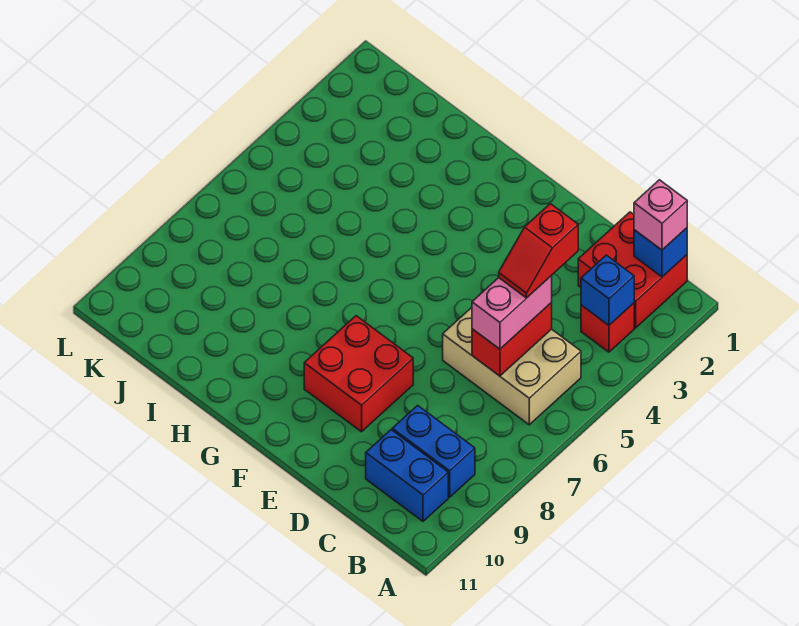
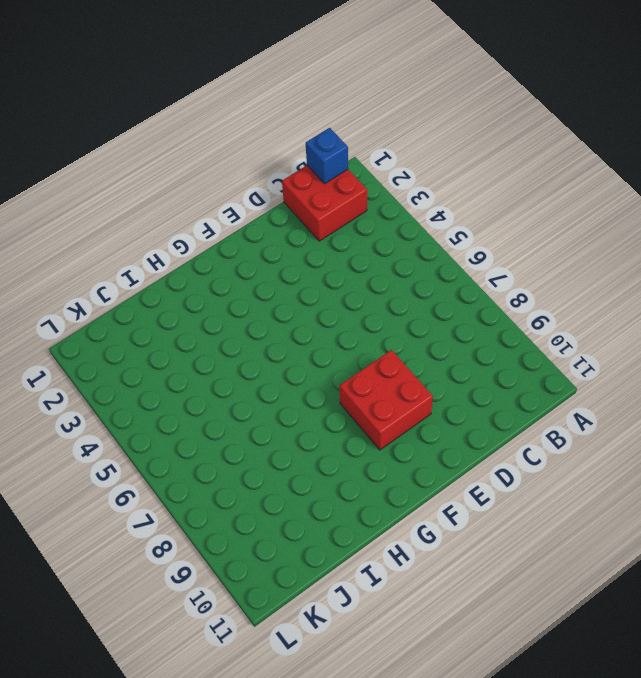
none -> red brick B3 level 1
none -> tan brick B5:D6 level 1
none -> blue brick B9:C9 level 1

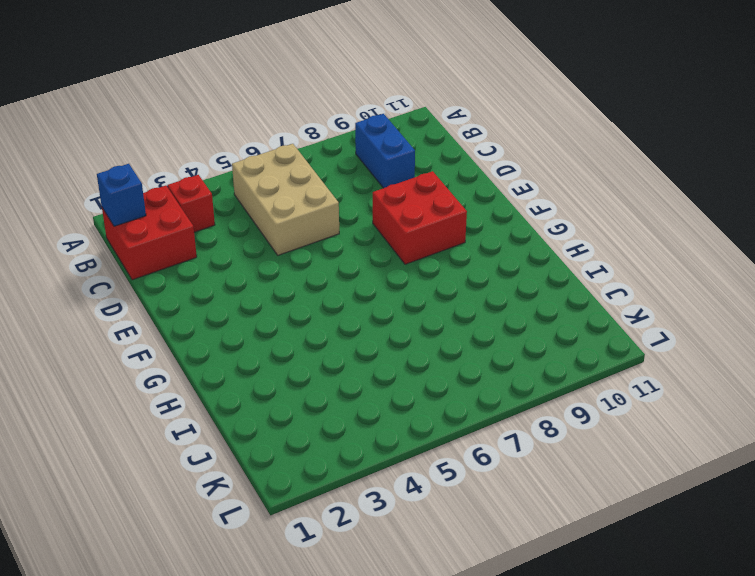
none -> blue brick B10:C10 level 1
none -> blue brick B3 level 2
none -> red brick C5:C6 level 2

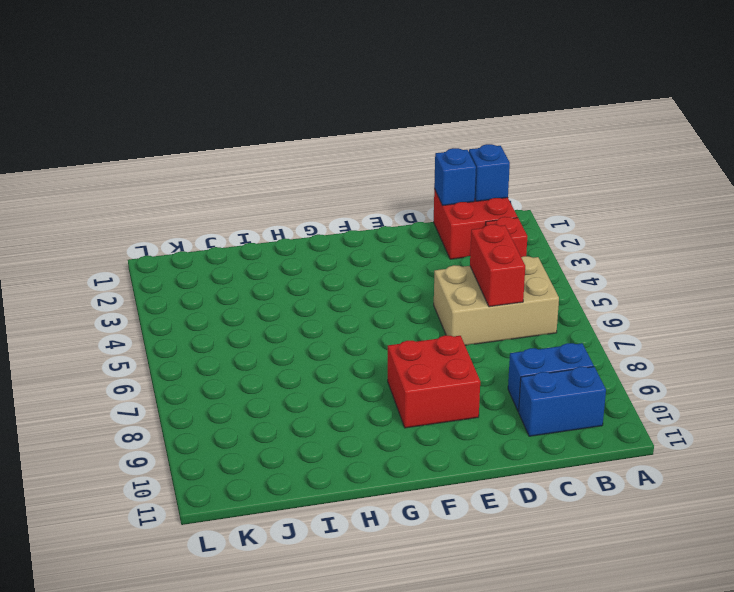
blue brick C1 level 2 -> blue brick B3 level 2
none -> pink brick B1 level 3
none -> pink brick C5:C6 level 3
none -> red slope C4:C5 level 4 top 4

